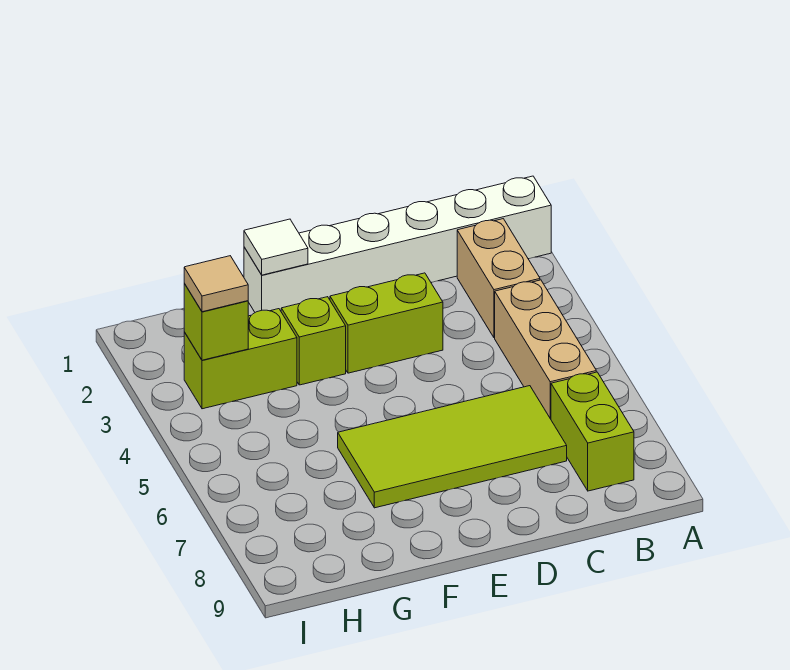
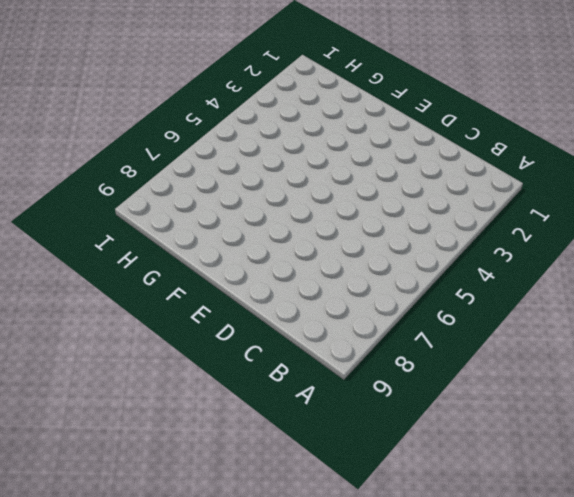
none -> white brick A1:F1 level 1
none -> tan brick B2:B3 level 1

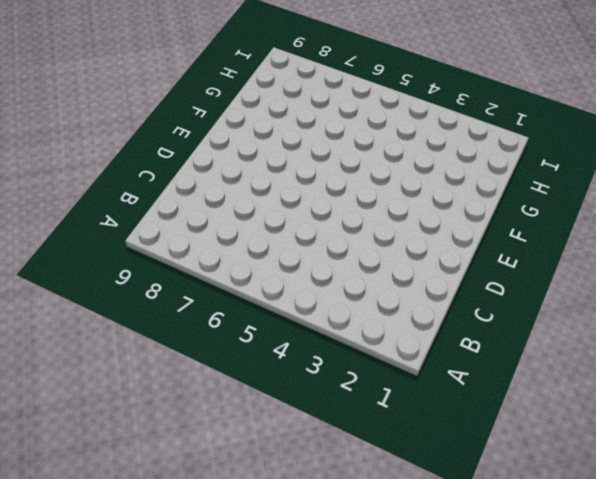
none -> white brick A1:F1 level 1
none -> tan brick B2:B3 level 1

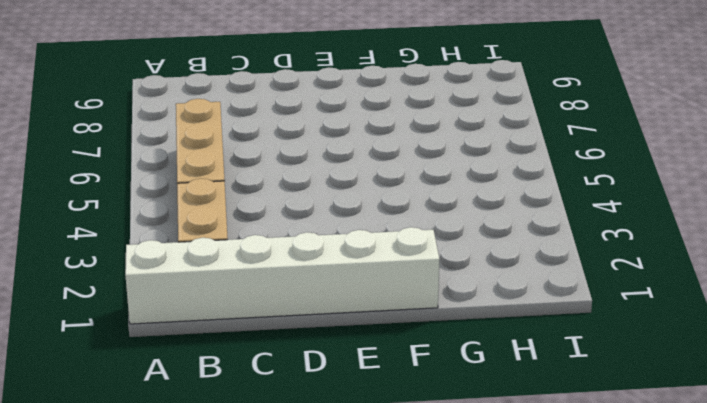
none -> lime brick B7:B8 level 1
none -> lime tile C6:F7 level 1

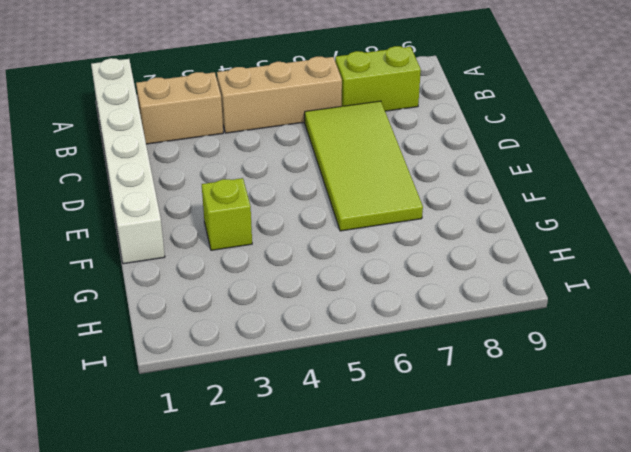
none -> lime brick D3:E3 level 1
none -> lime brick G3:H3 level 1

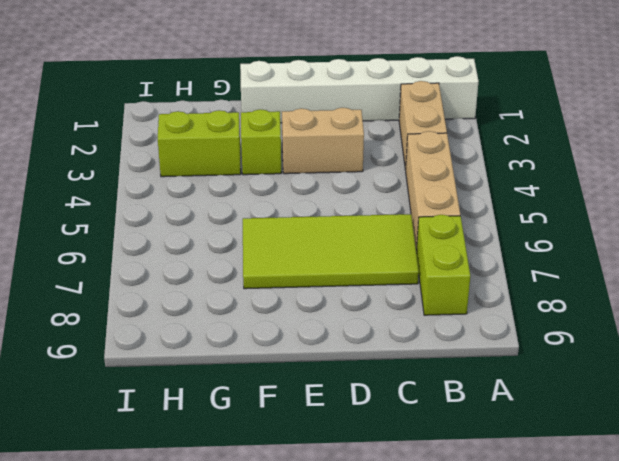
tan brick D3:E3 level 1 -> lime brick D3:E3 level 1
none -> white tile F1 level 2
none -> lime brick H3 level 2

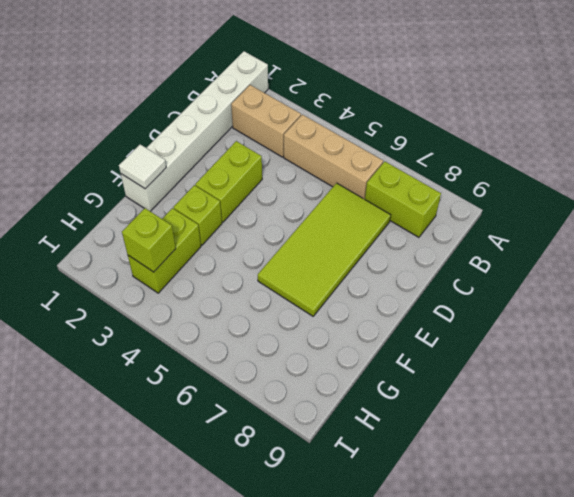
none -> tan tile H3 level 3

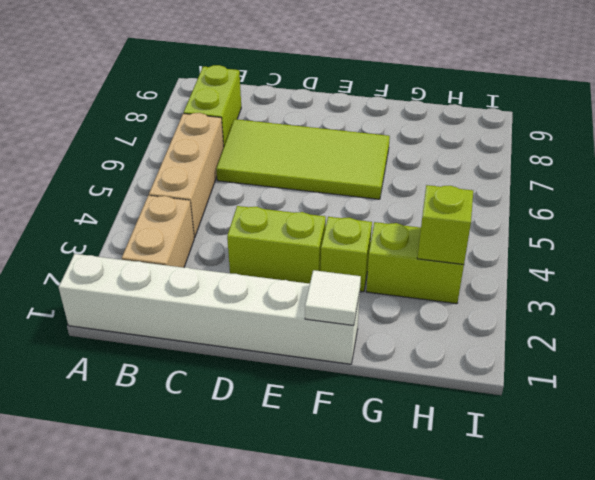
none -> tan tile H3 level 3

